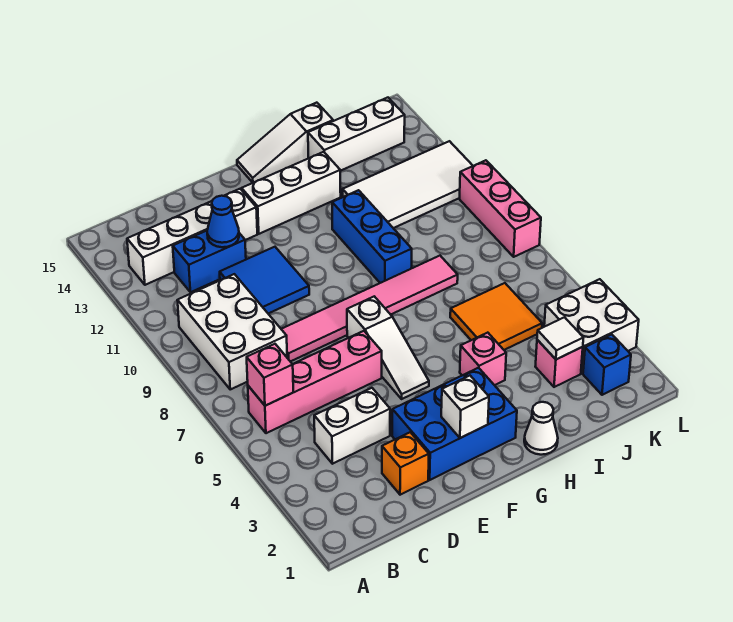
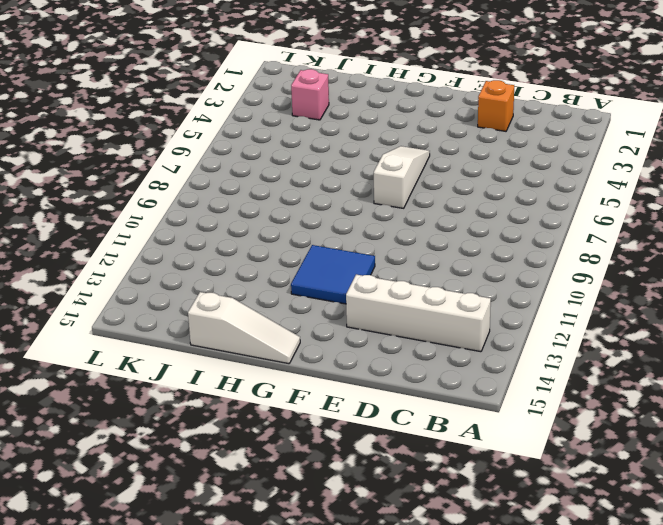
blue tile F11:G12 level 1 -> blue tile D10:E11 level 1
none -> pink brick B6:E6 level 1
none -> white brick B8:C10 level 1
none -> white brick C4:D4 level 1

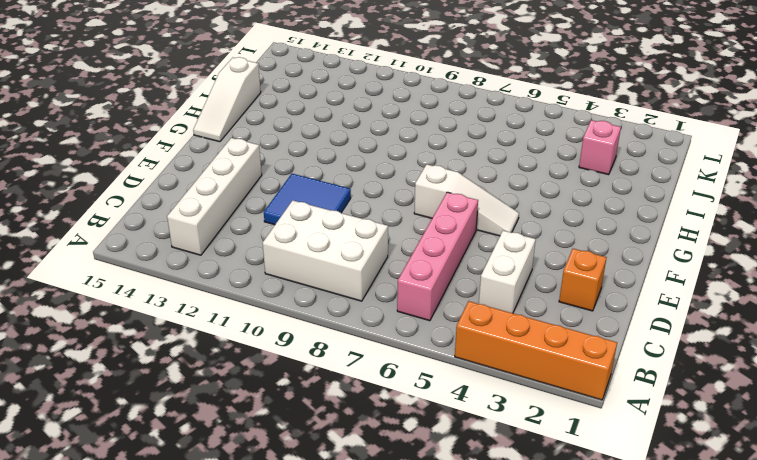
orange brick A1:A4 level 1 -> none
none -> blue brick C12:D12 level 1
none -> pink tile D8:I8 level 1
none -> blue brick E2:G3 level 1

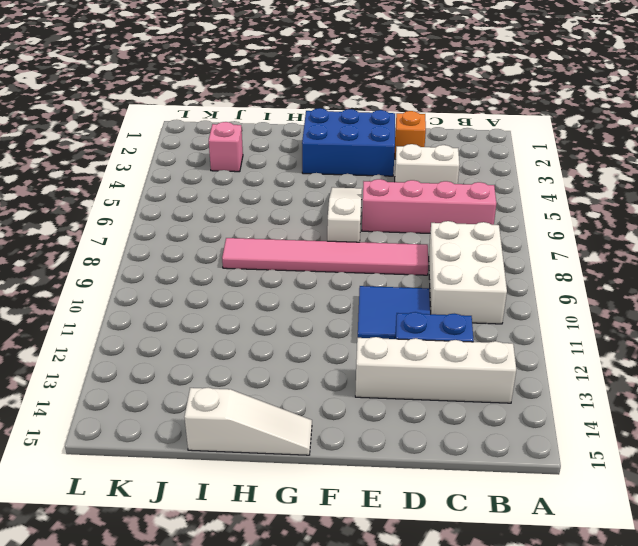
none -> white brick F13:H13 level 1
none -> white cone H1 level 1
none -> pink brick H4 level 1

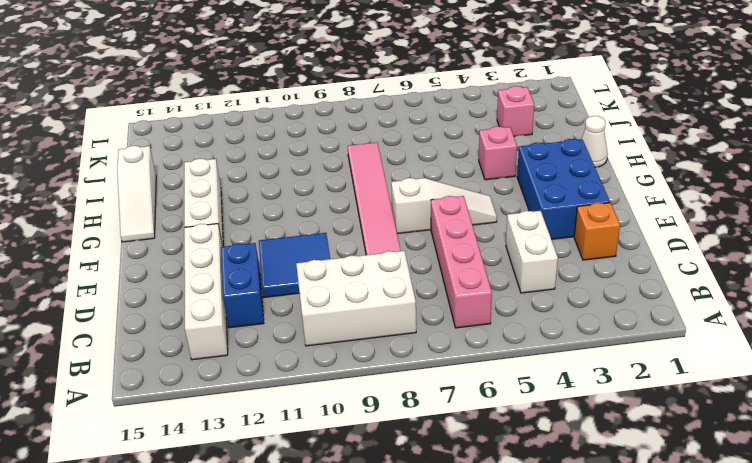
none -> blue brick H9:H11 level 1
none -> orange tile I5:J6 level 1
none -> white tile I11:L12 level 1

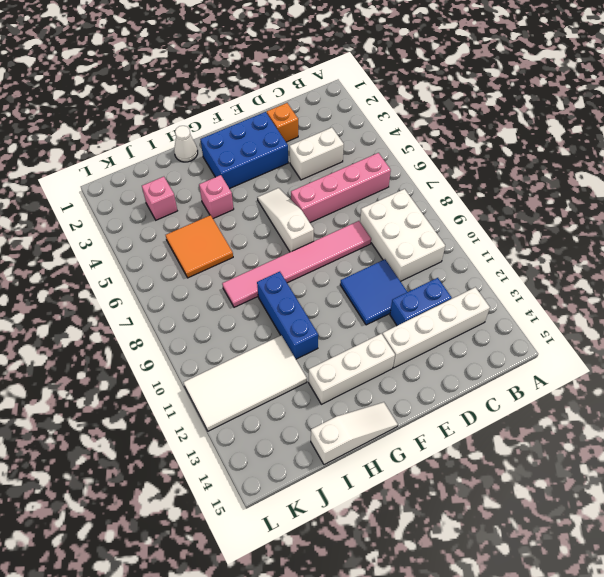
none -> white brick I14:K14 level 1
none -> blue brick K2 level 1
none -> white brick K3:L4 level 1

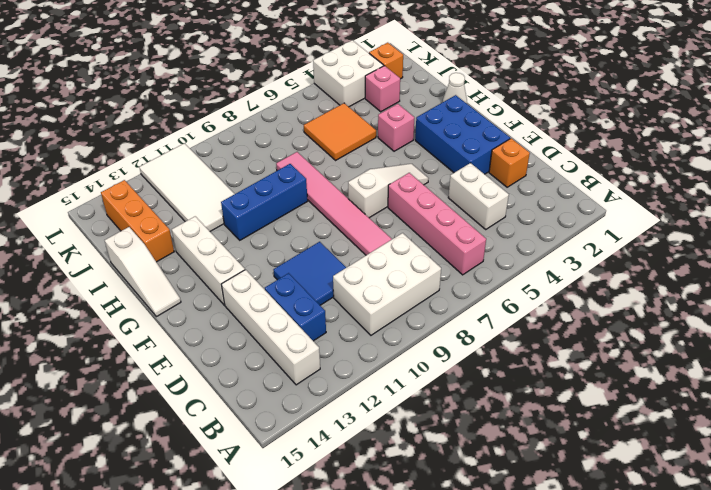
orange brick I14:K14 level 1 -> white brick I14:K14 level 1
orange brick K2 level 1 -> blue brick K2 level 1
none -> pink brick L8:L10 level 1
none -> pink brick B6 level 2
none -> blue cone D12 level 2

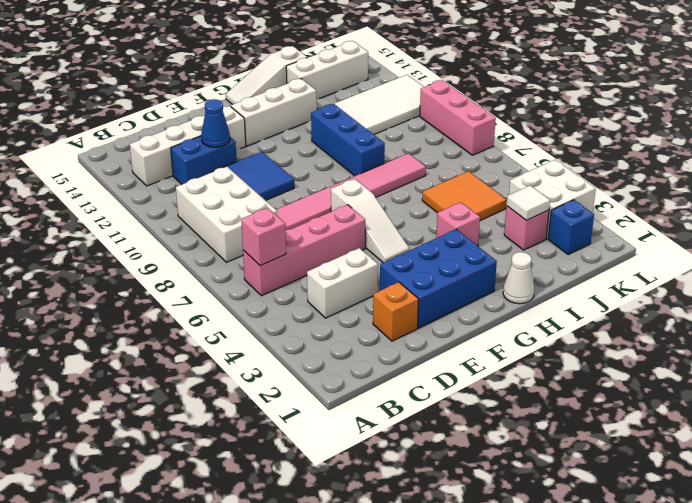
none -> white brick F2 level 2

